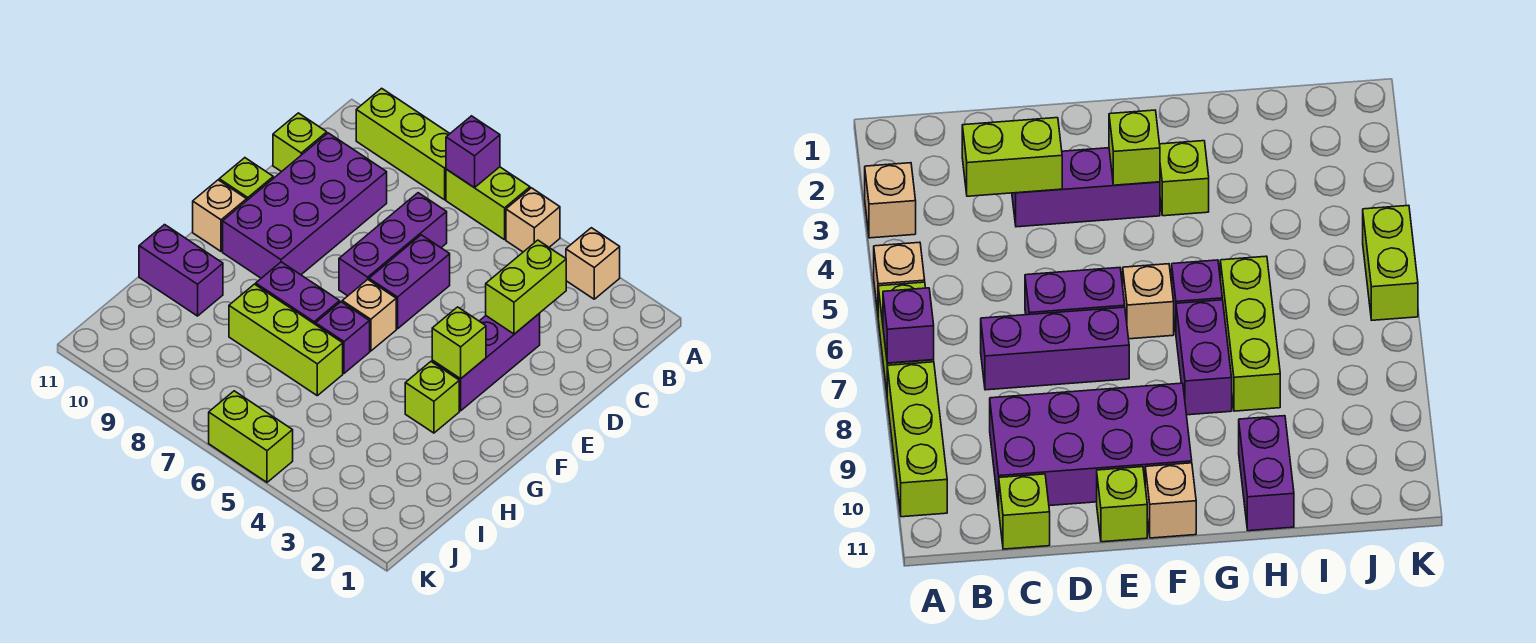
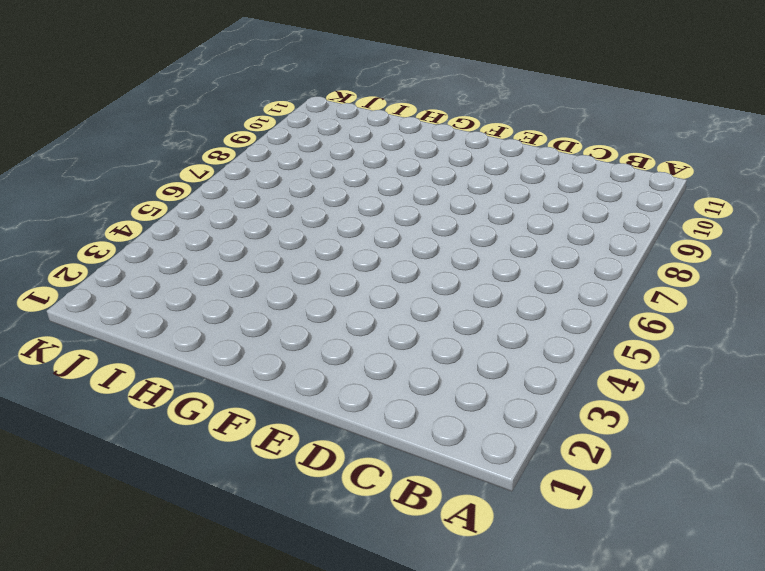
none -> tan brick A3 level 1
none -> tan brick A5 level 1
none -> lime brick A6:A7 level 1

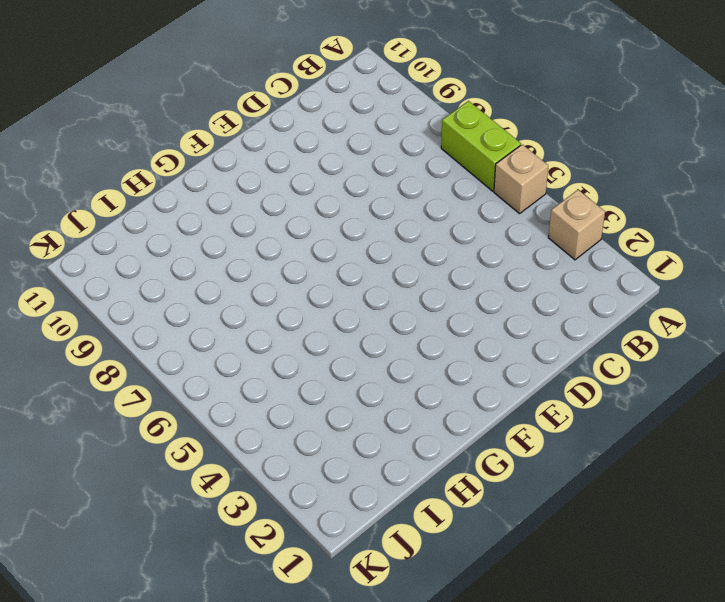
none -> lime brick A8:A10 level 1
none -> purple brick C7:E7 level 1
none -> purple brick C9:F10 level 1

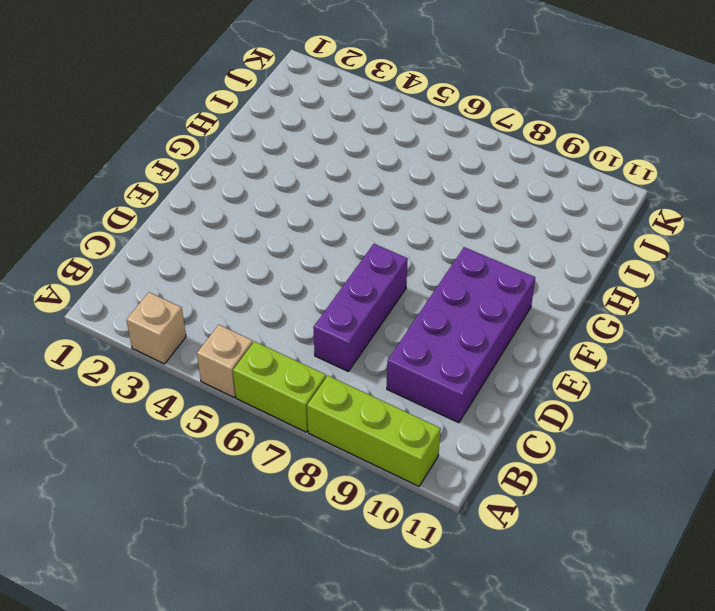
none -> lime brick C11 level 1
none -> purple brick D3:F3 level 1
none -> purple brick D6:E6 level 1

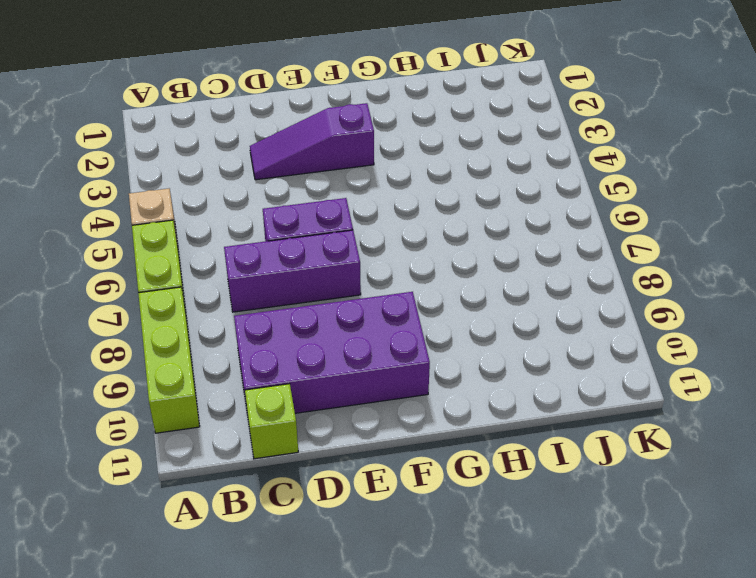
purple slope D3:F3 level 1 top F -> purple brick D3:F3 level 1
none -> tan brick A3 level 1
none -> lime brick E11 level 1
none -> tan brick F6 level 1

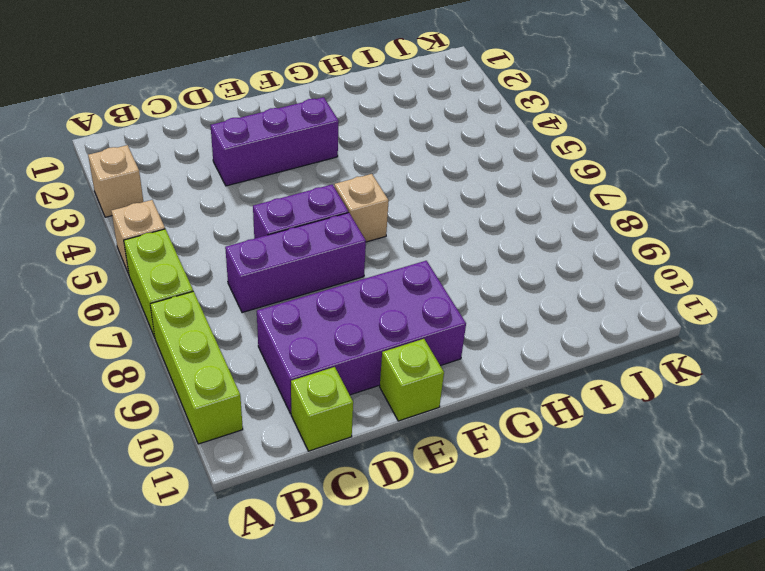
none -> tan brick F11 level 1
none -> lime brick G3 level 1
none -> purple brick G6 level 1

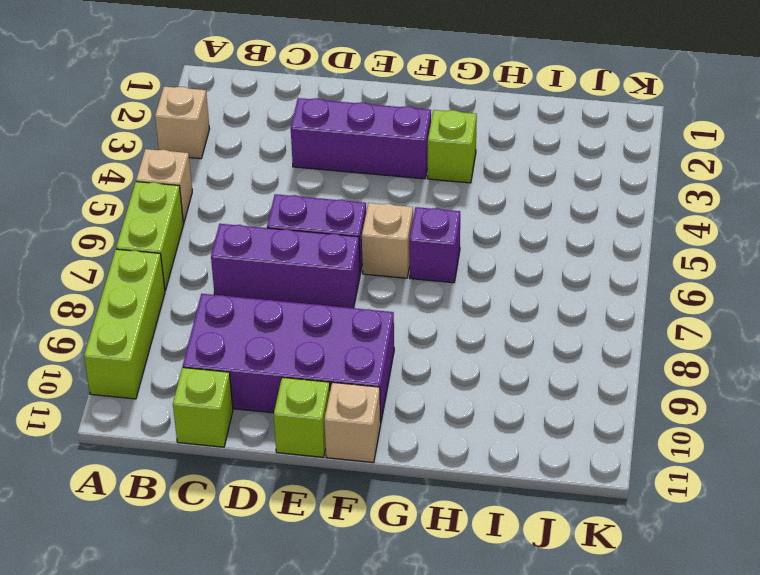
none -> purple brick G7:G8 level 1
none -> lime brick H6:H8 level 1
none -> purple brick H10:H11 level 1

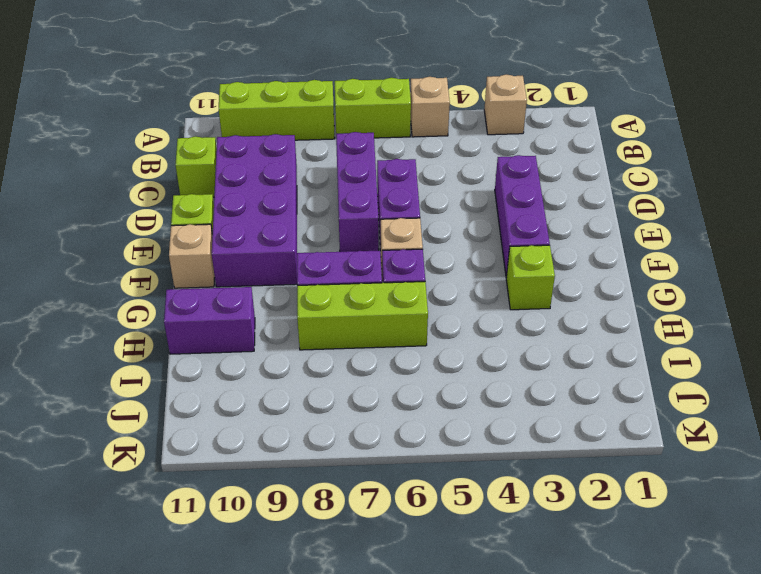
none -> lime brick K5:K6 level 1
none -> purple brick A7 level 2
none -> lime brick C3:D3 level 2

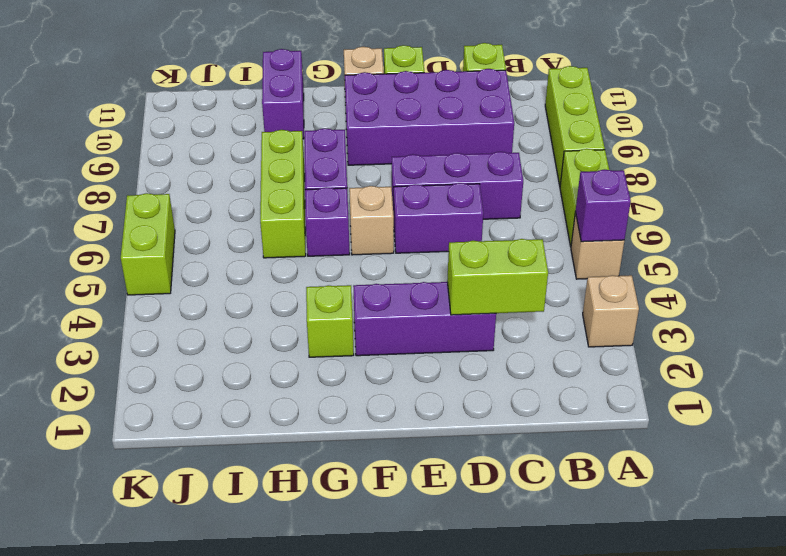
purple brick A5 level 2 -> purple brick A7 level 2
none -> lime brick F3 level 2

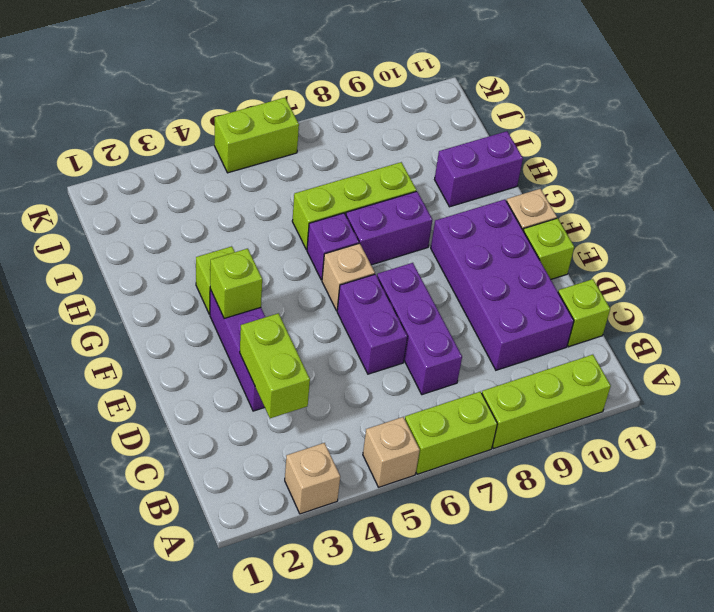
none -> purple brick A7 level 2

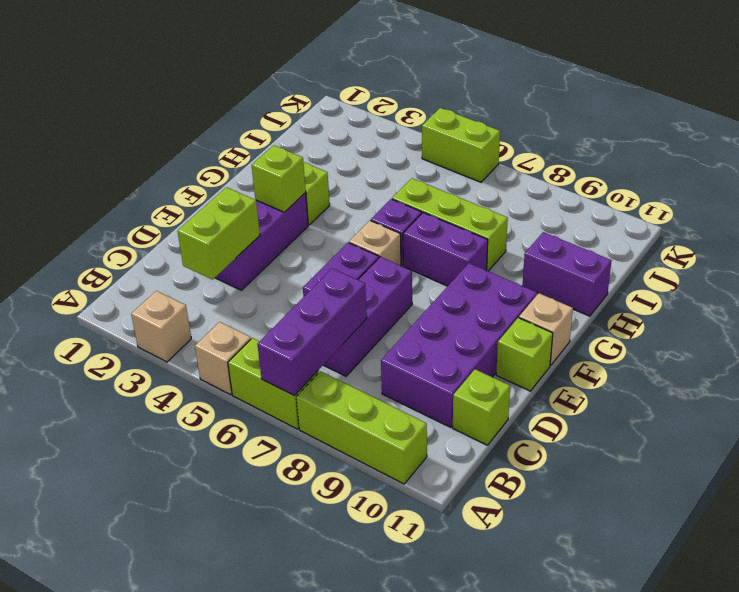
purple brick A7:C7 level 2 -> purple brick A7 level 2

